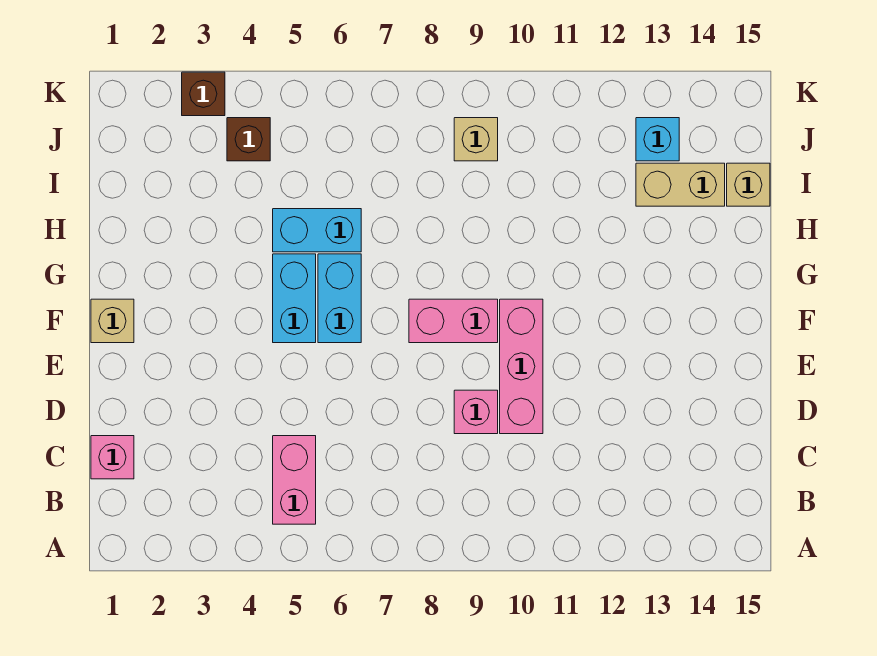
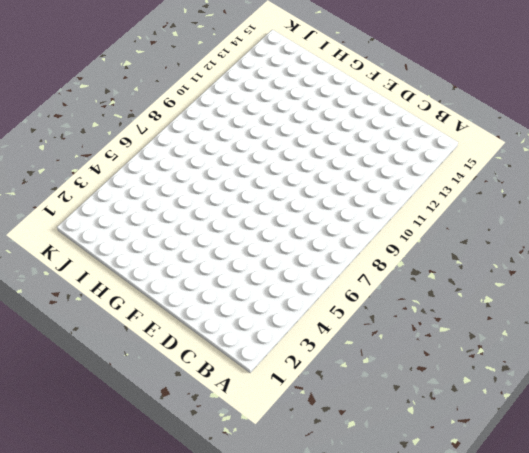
none -> pink brick B5:C5 level 1
none -> pink brick C1 level 1
none -> pink brick D9 level 1

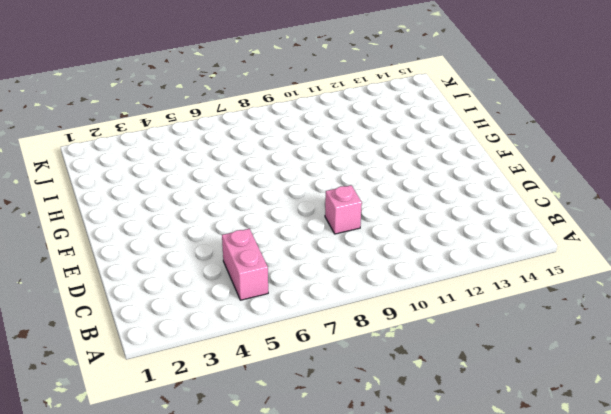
none -> pink brick C1 level 1
none -> pink brick D10:F10 level 1
none -> tan brick F1 level 1

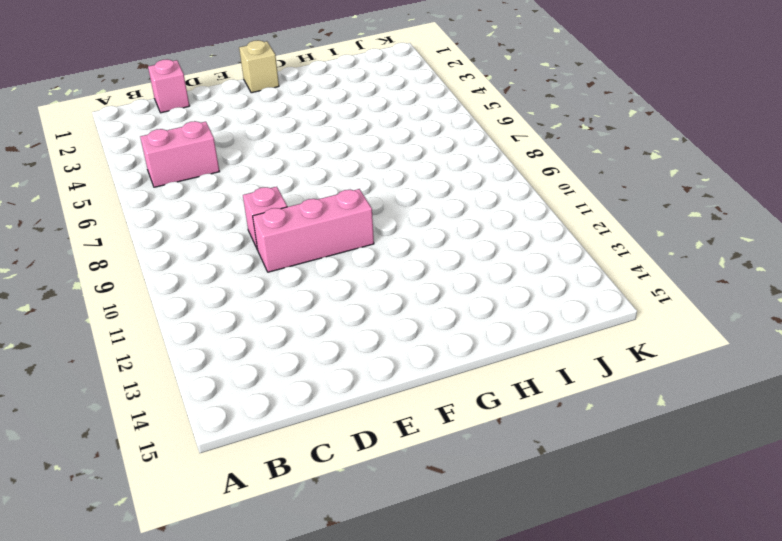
none -> cyan brick F5:G5 level 1
none -> cyan brick F6:G6 level 1
none -> pink brick F8:F9 level 1

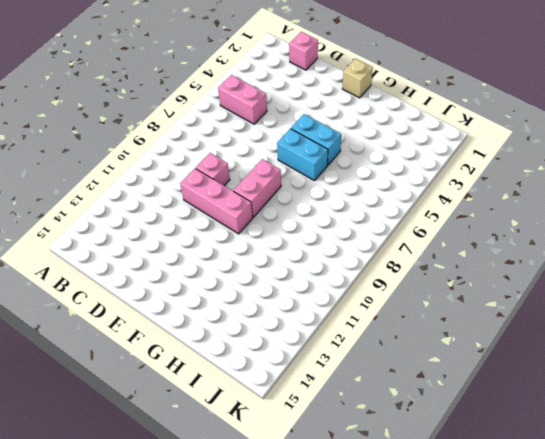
none -> cyan brick H5:H6 level 1
none -> tan brick I13:I14 level 1
none -> tan brick I15 level 1

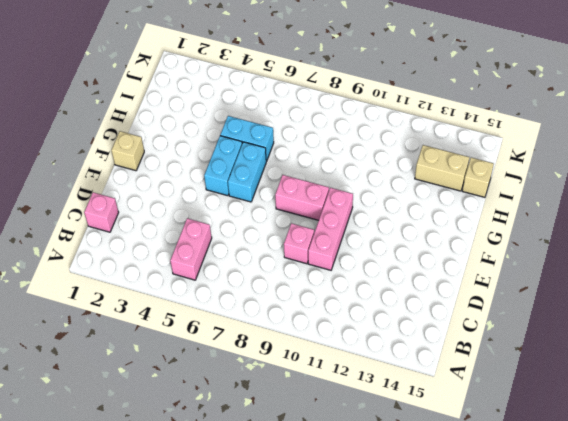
none -> brown brick J4 level 1
none -> tan brick J9 level 1
none -> cyan brick J13 level 1

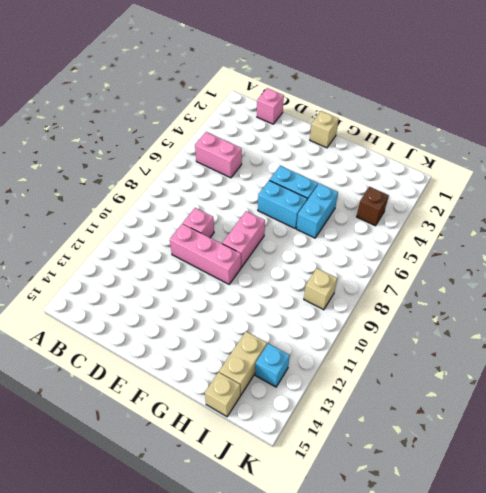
none -> brown brick K3 level 1

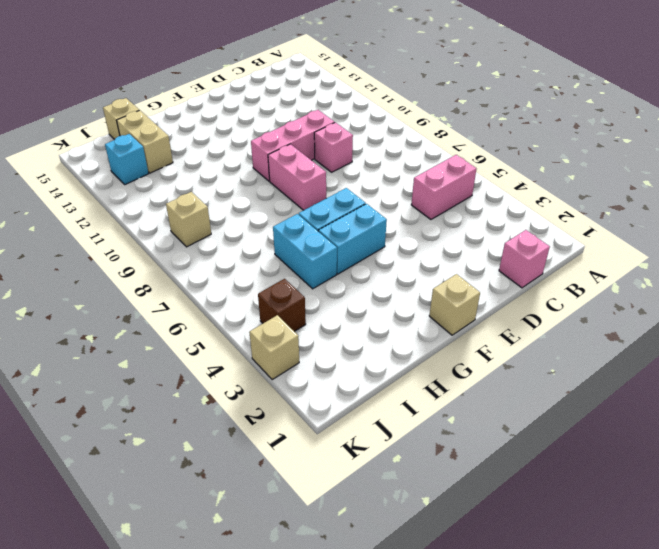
tan brick K3 level 1 -> brown brick K3 level 1

